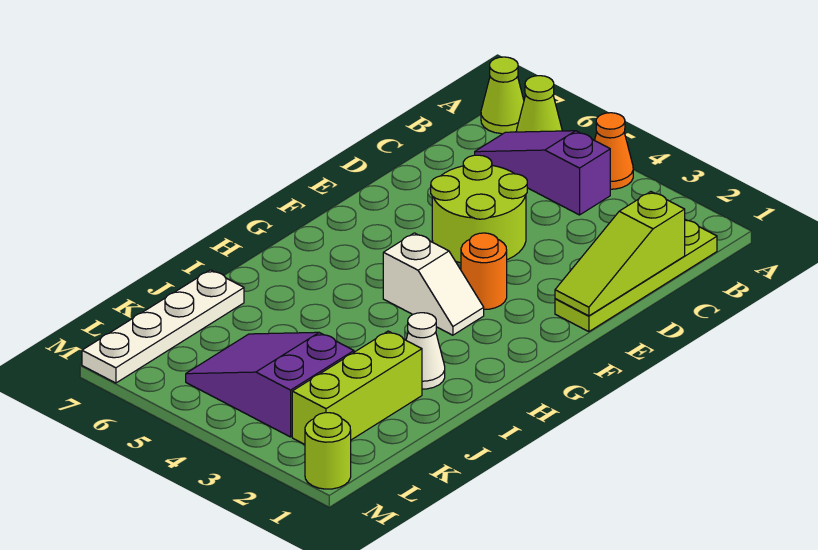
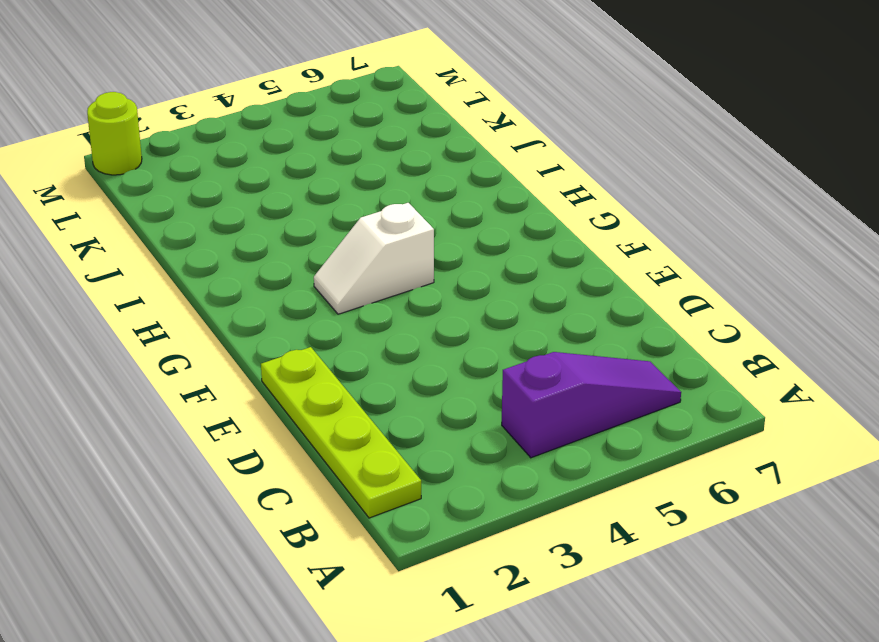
none -> orange cone A4 level 1
none -> lime cone A6 level 1
none -> lime cone A7 level 1

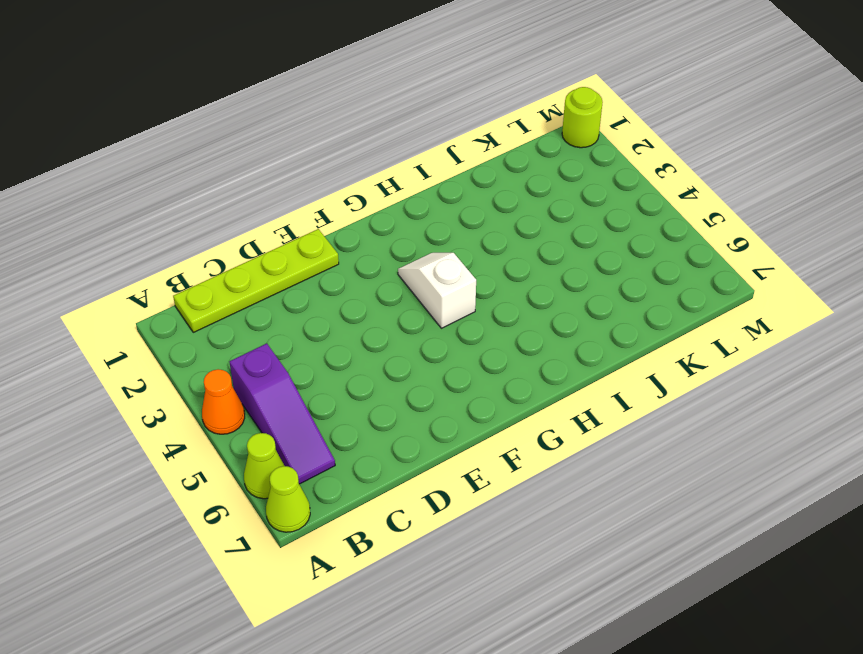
none -> lime round brick D4:E5 level 1
none -> orange round brick F3 level 1
none -> white cone I2 level 1

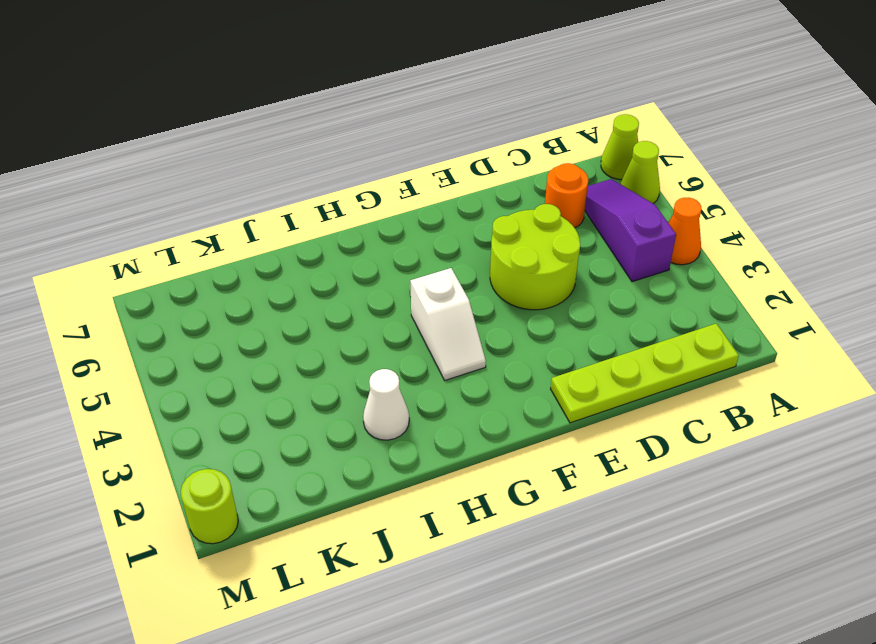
orange round brick C6 level 1 -> orange round brick F3 level 1
none -> lime brick J2:L2 level 1
none -> white plate J7:M7 level 1
none -> purple slope K3:L5 level 1 top 3

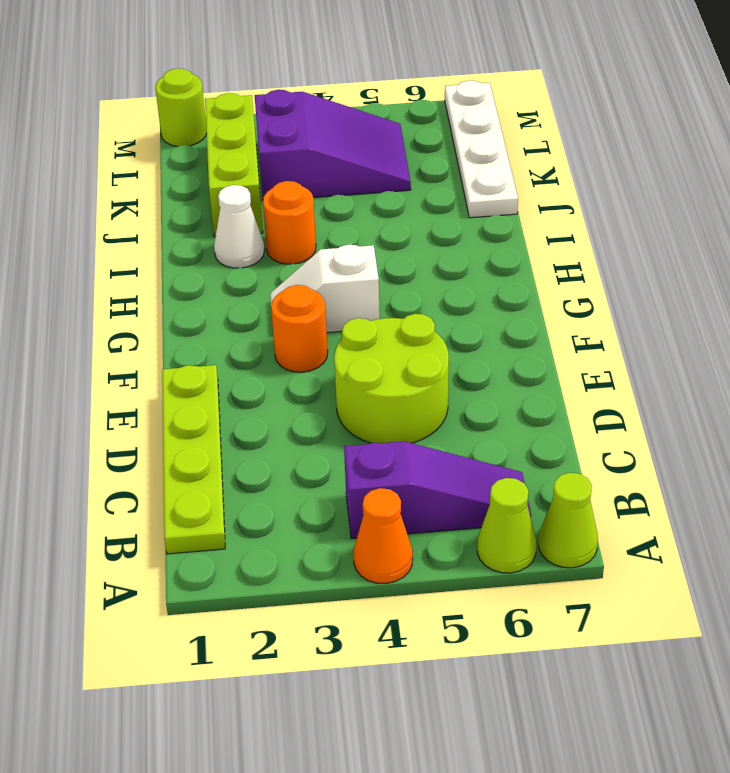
orange round brick I3 level 1 -> none
none -> lime slope C1:E1 level 2 top C

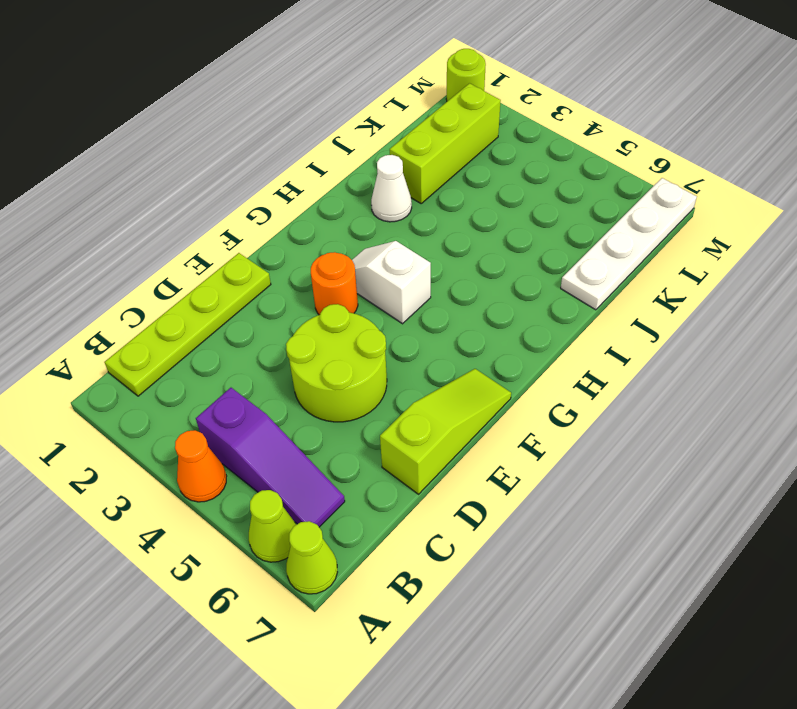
lime slope D7:F7 level 1 top D -> lime slope C1:E1 level 2 top C
none -> purple slope K3:L5 level 1 top 3

